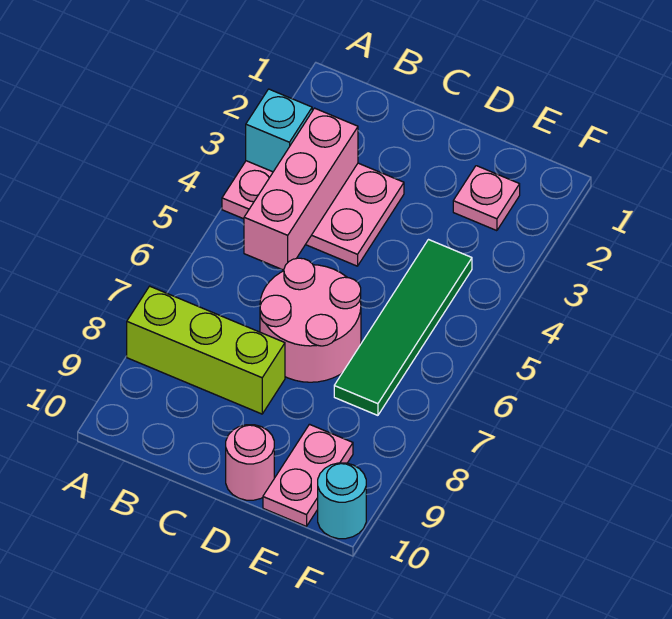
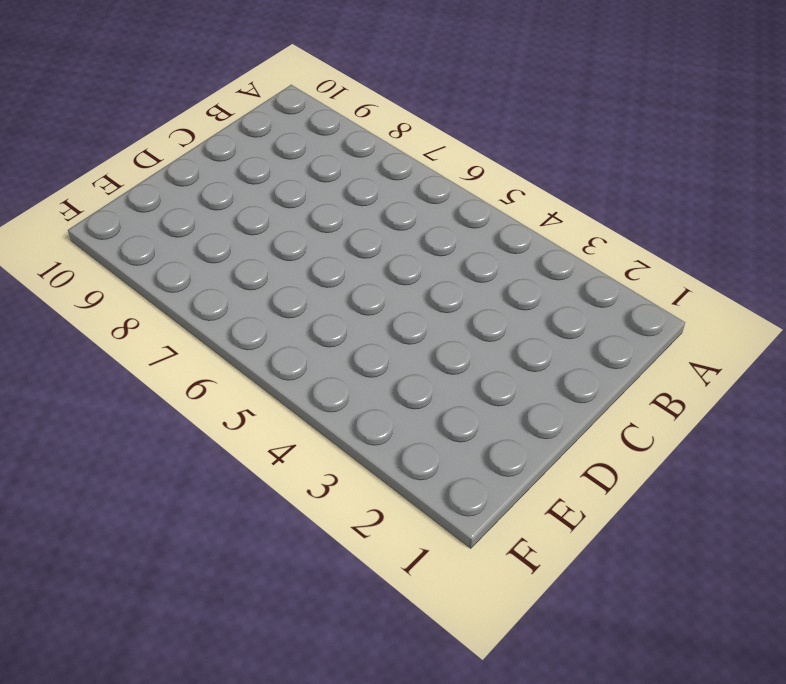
none -> pink plate A3:C4 level 1
none -> lime brick A8:C8 level 1

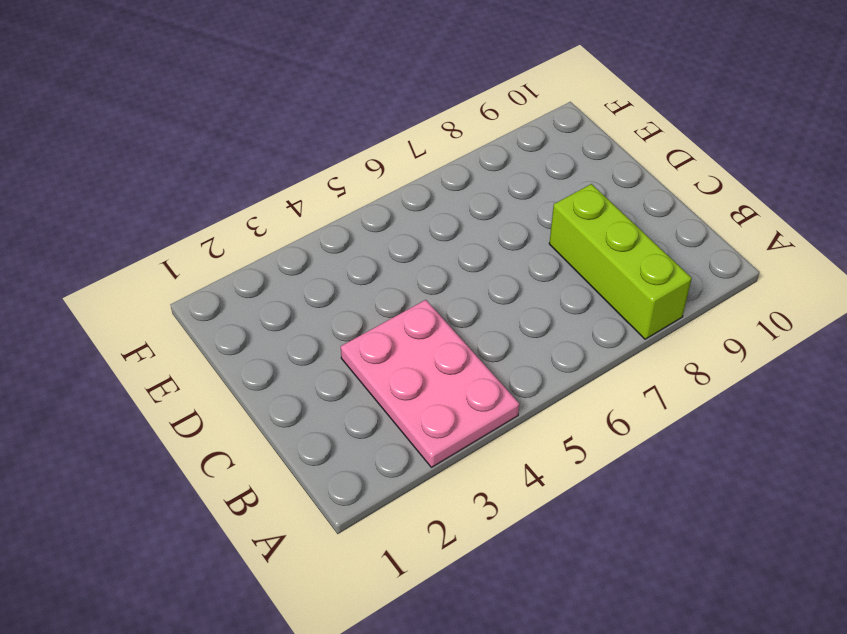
none -> pink round brick C6:D7 level 1
none -> pink round brick D10 level 1

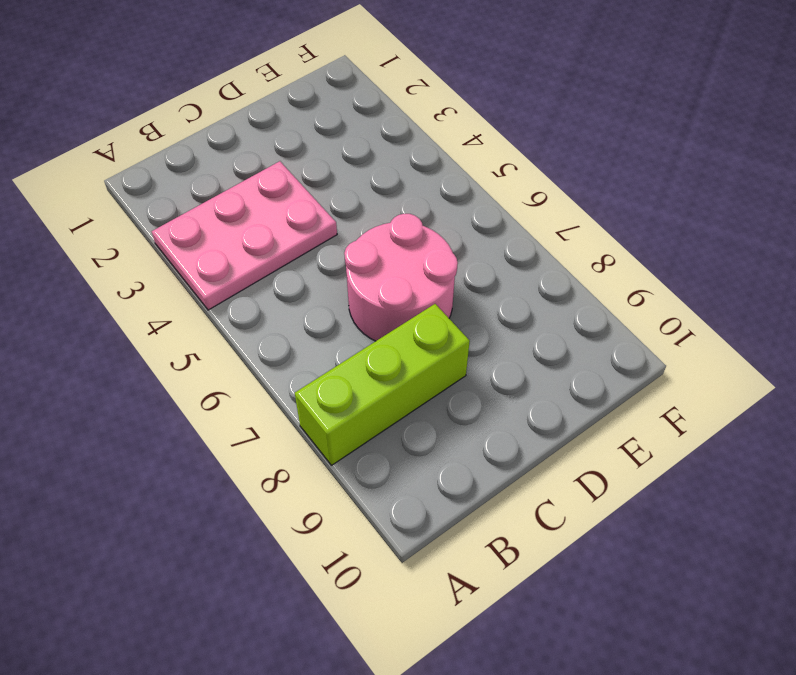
none -> pink round brick D10 level 1
none -> pink plate E2 level 1

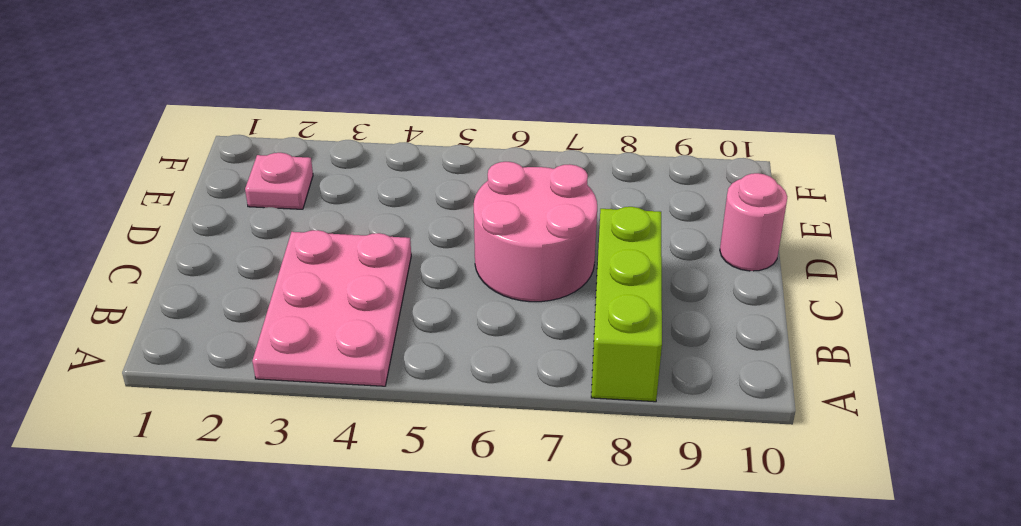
none -> green tile E4:E7 level 1
none -> pink plate E9:E10 level 1

